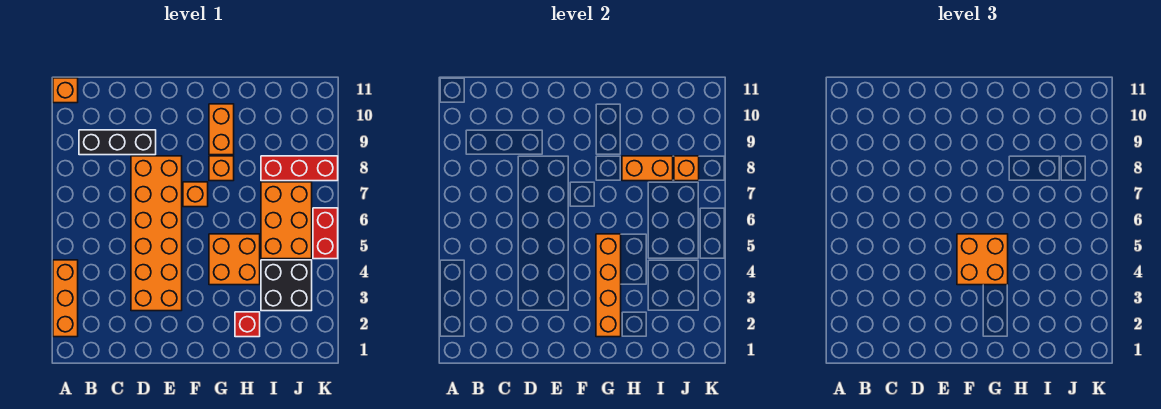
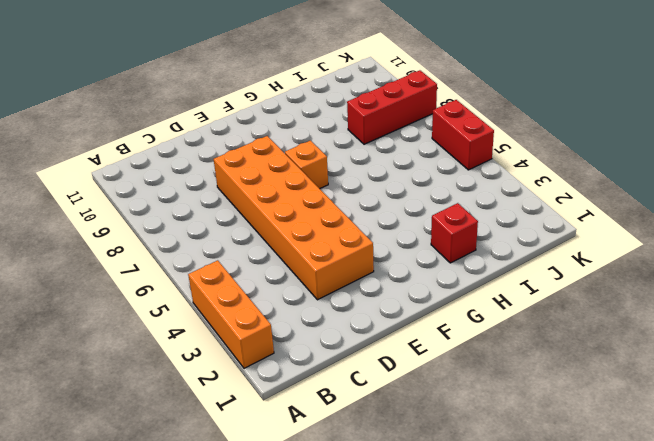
none -> orange brick A11 level 1
none -> black brick B9:D9 level 1
none -> orange brick G4:H5 level 1

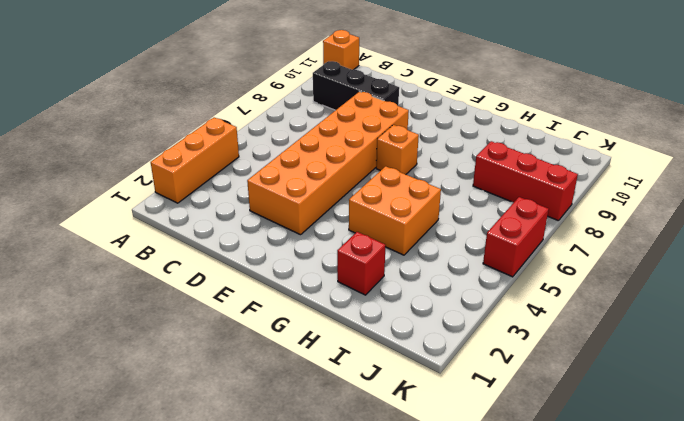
none -> orange brick G8 level 1
none -> orange brick G9:G10 level 1
none -> black brick I3:J4 level 1

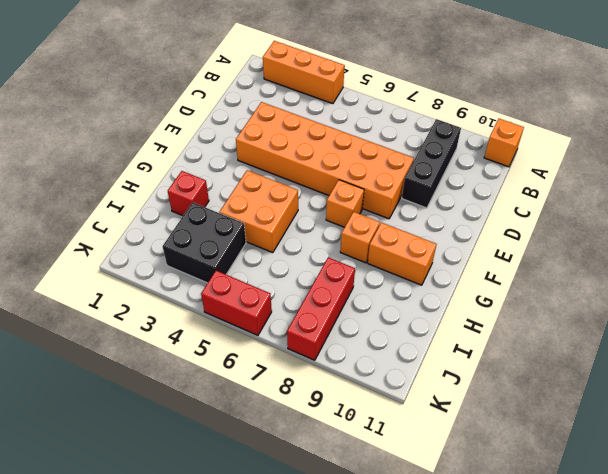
none -> orange brick I5:J7 level 1
none -> orange brick G2:G5 level 2
none -> orange brick H8:I8 level 2

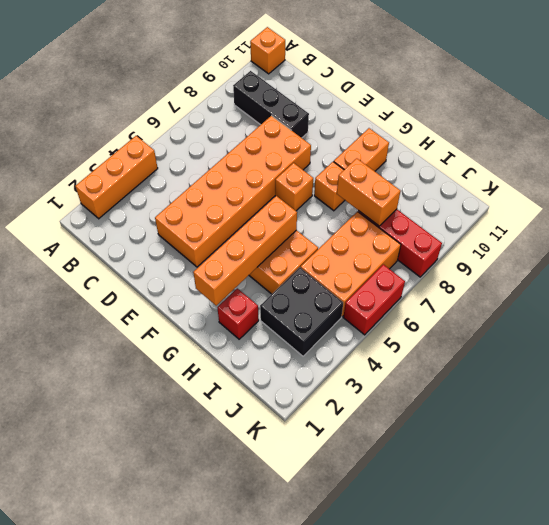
none -> orange brick J8 level 2
none -> orange brick F4:G5 level 3

